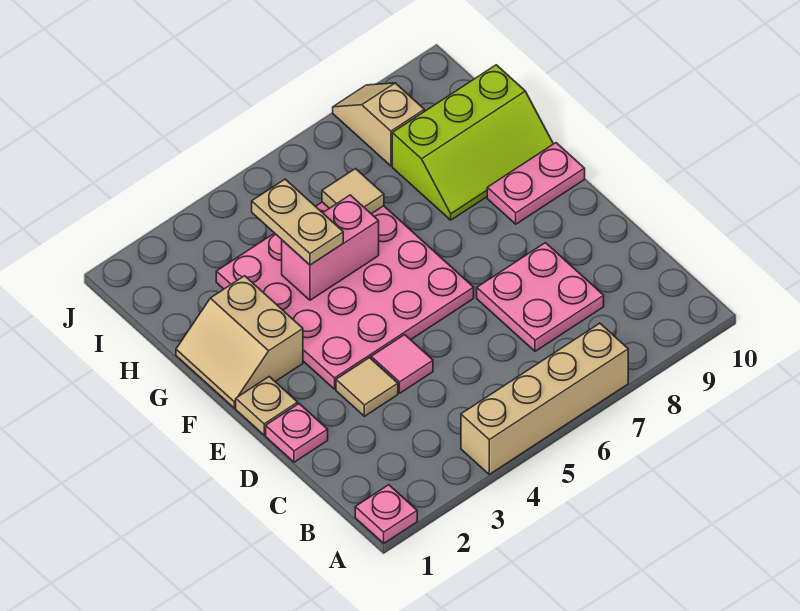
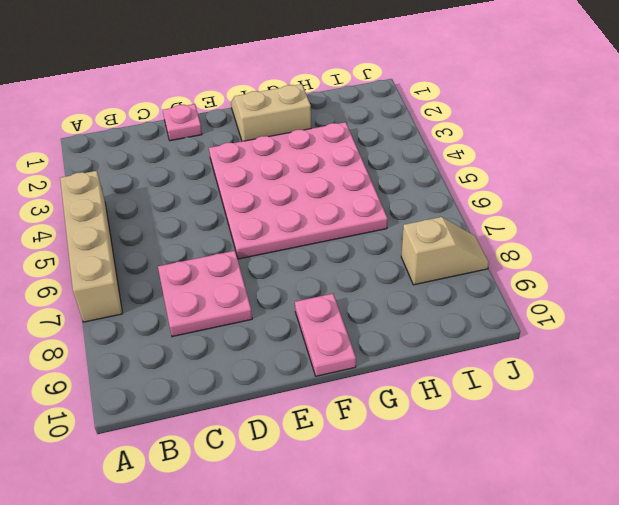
none -> pink plate A1 level 1
none -> tan tile D3 level 1
none -> pink tile D4 level 1

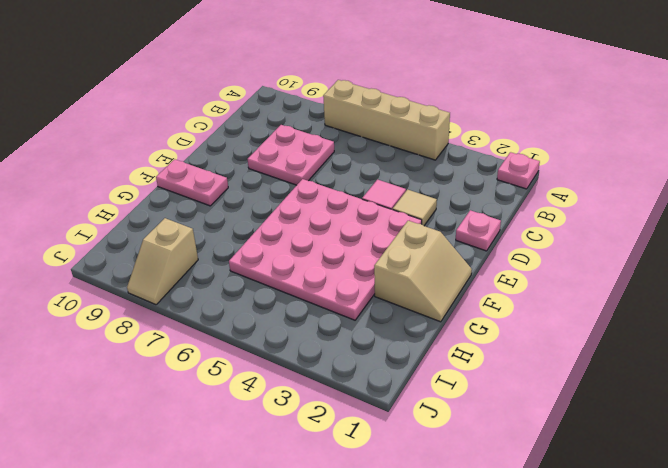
none -> tan plate E1 level 1
none -> lime slope G8:H10 level 1 top H
none -> pink brick G4:G5 level 2

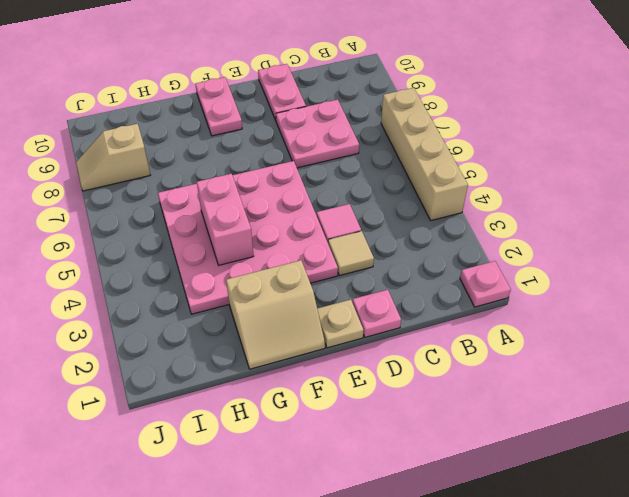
pink plate D9:D10 level 1 -> none
none -> lime slope G8:H10 level 1 top H
none -> tan tile H6 level 2
none -> tan plate G4:H4 level 3

